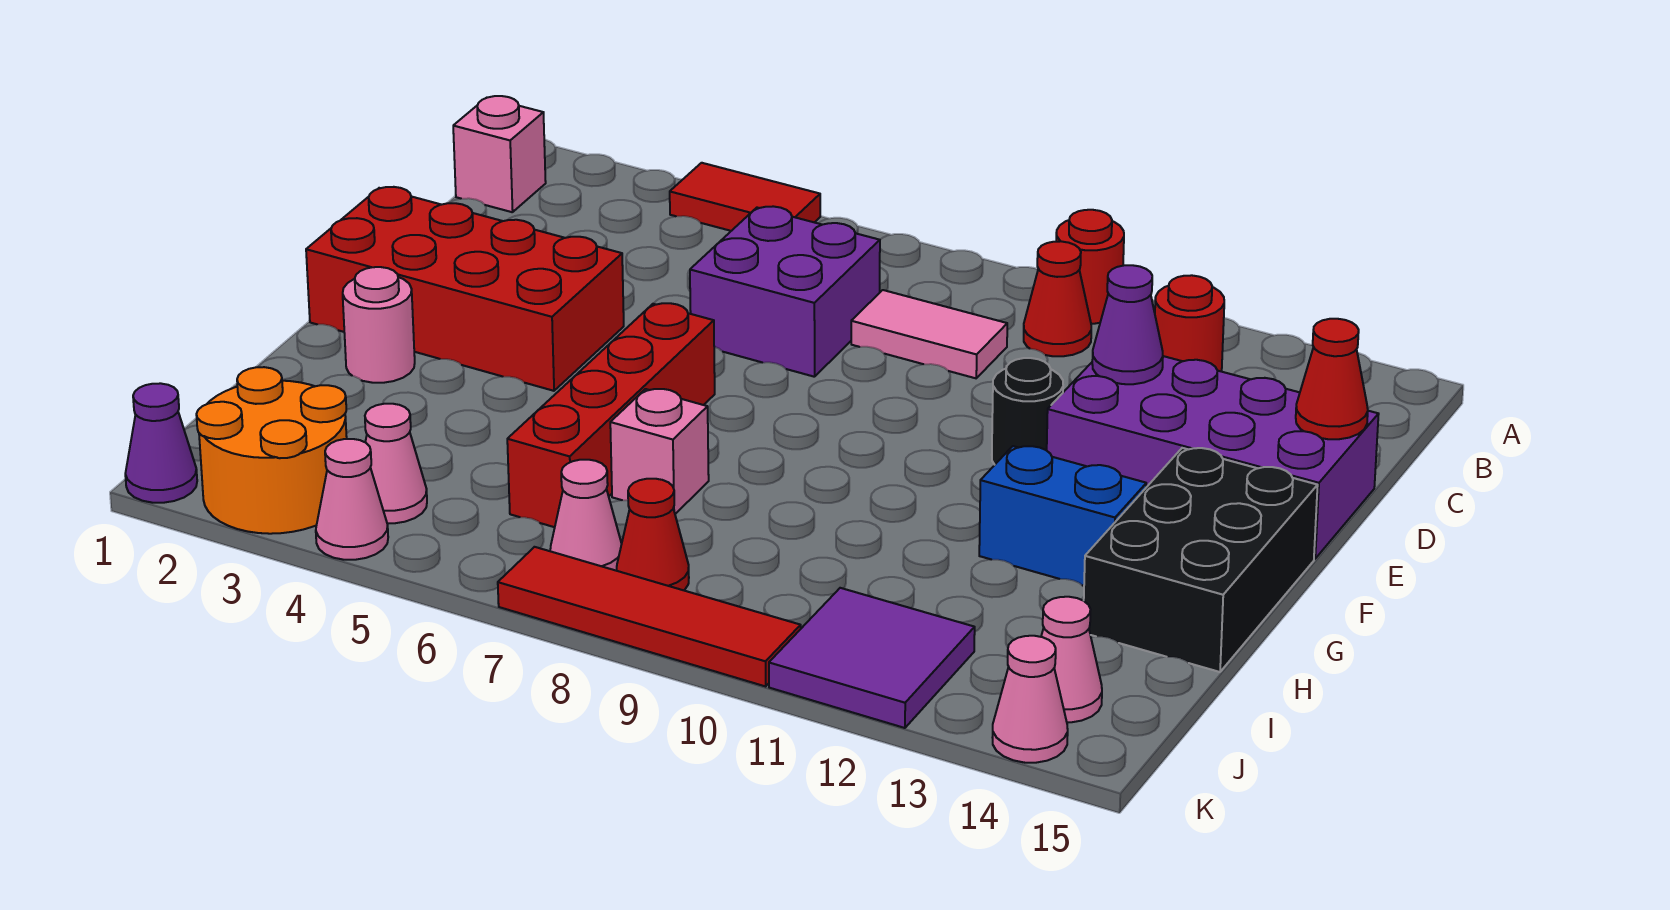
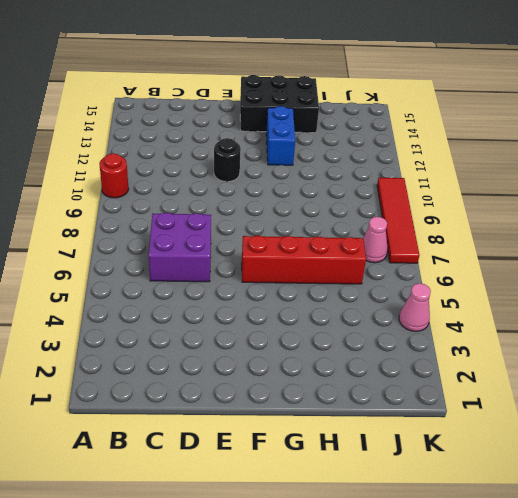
none -> red tile A4:A5 level 1
none -> pink brick B1 level 1
none -> red cone B10 level 1

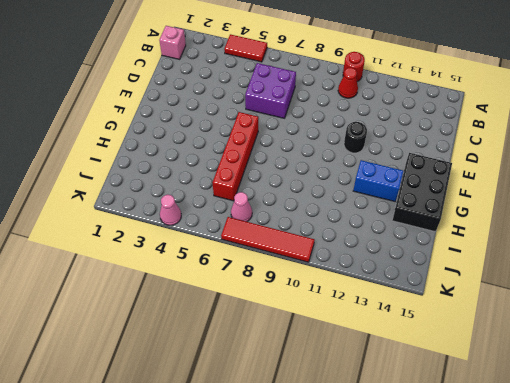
none -> red round brick B12 level 1
none -> pink tile C8:C9 level 1
none -> purple brick D12:E15 level 1

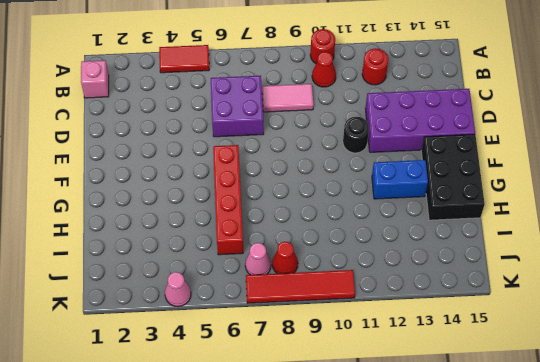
none -> red brick E1:F4 level 1
none -> pink round brick G2 level 1
none -> pink brick H7 level 1

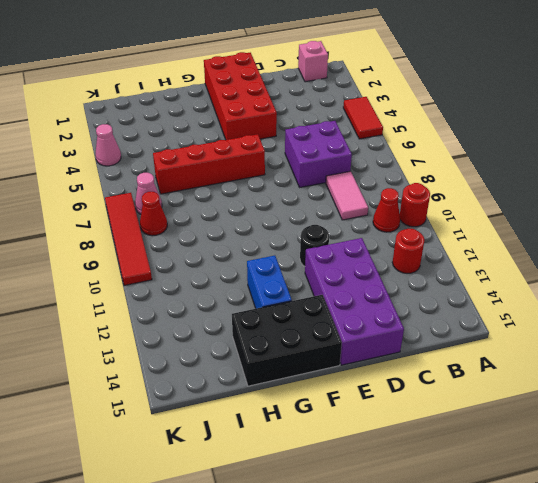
none -> pink round brick G2 level 1
none -> pink brick H7 level 1
none -> orange round brick J2:K3 level 1

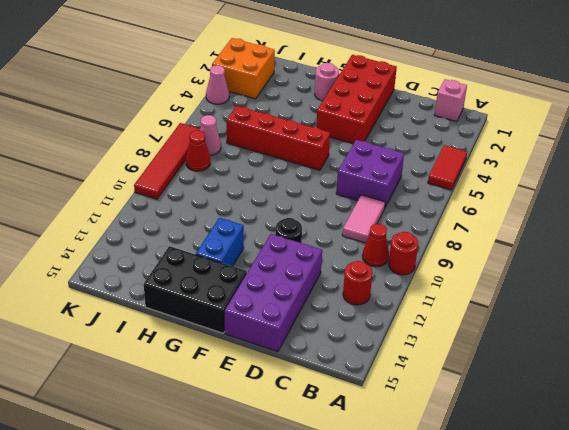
orange brick J2:K3 level 1 -> orange round brick J2:K3 level 1
none -> pink brick H7 level 1
none -> pink cone J4 level 1
none -> purple tile J11:K12 level 1

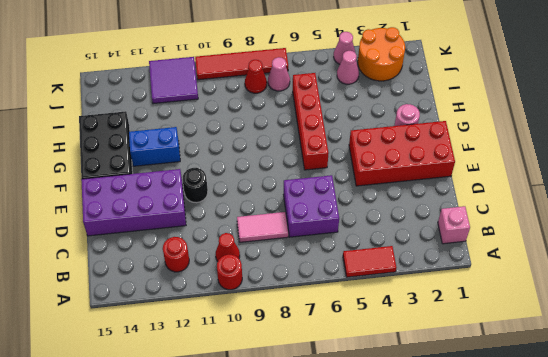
none -> pink brick H7 level 1
none -> pink cone J14 level 1
none -> purple cone K1 level 1

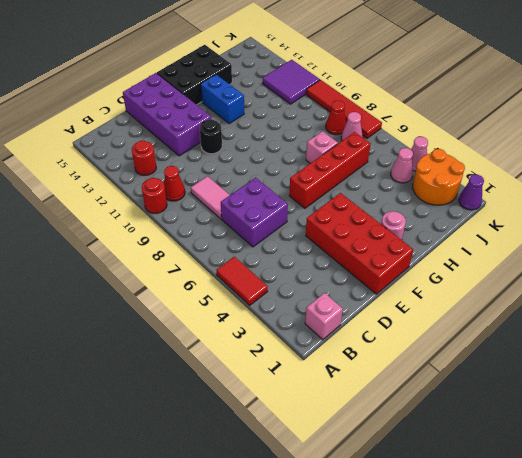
none -> pink cone J14 level 1
none -> pink cone K14 level 1
none -> purple cone D12 level 2

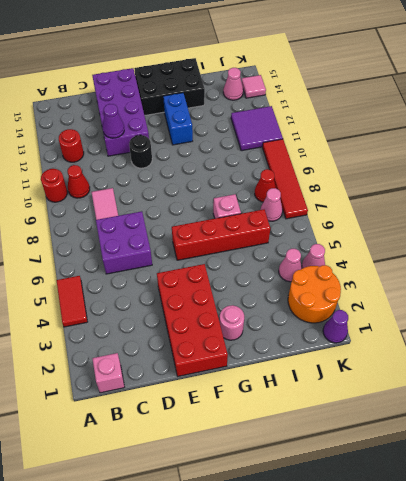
pink tile K14 level 1 -> pink cone K14 level 1
none -> red cone D15 level 2

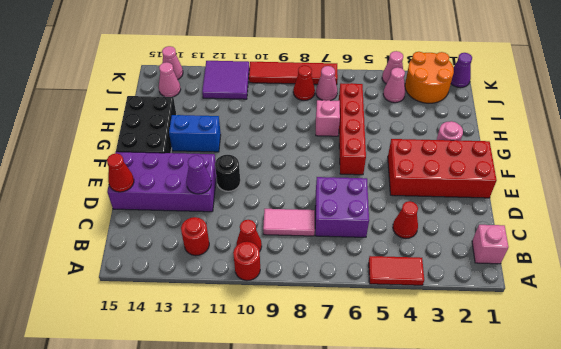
red cone C4 level 1 -> none

